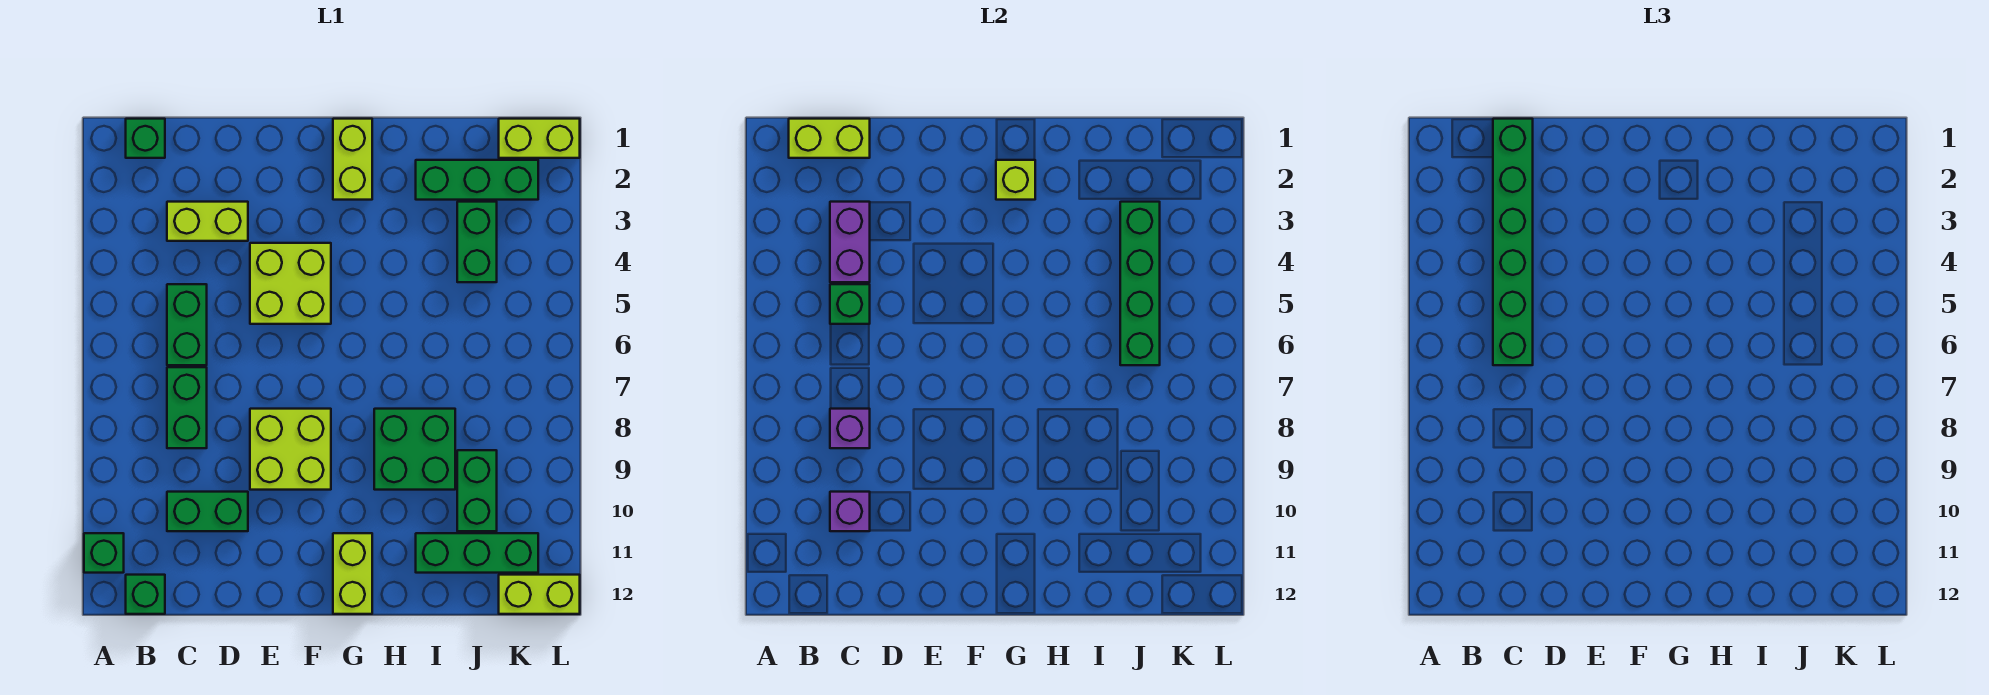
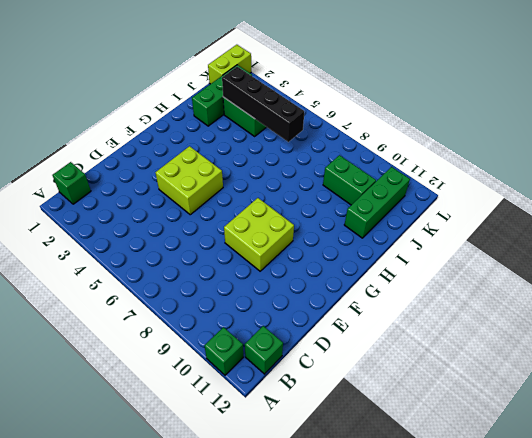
black brick J3:J6 level 2 -> green brick J3:J6 level 2
none -> lime brick C3:D3 level 1
none -> green brick C5:C6 level 1
none -> green brick C7:C8 level 1

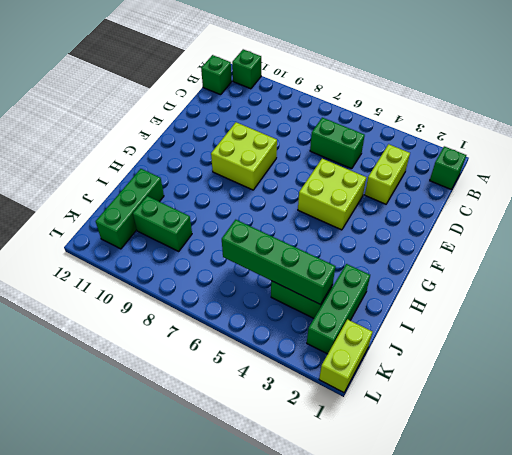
none -> green brick C7:C8 level 1
none -> green brick C10:D10 level 1
none -> lime brick G1:G2 level 1

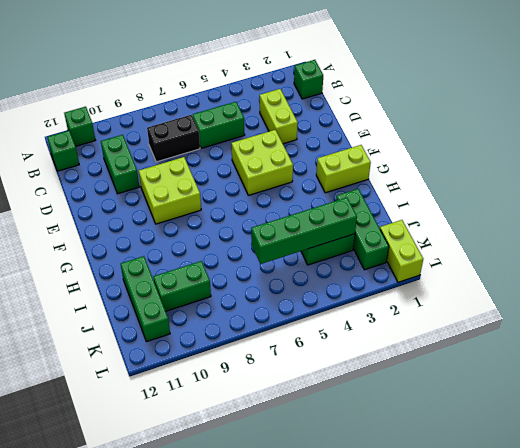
black brick C7:C8 level 1 -> green brick C7:C8 level 1
none -> lime brick G11:G12 level 1
none -> green brick H8:I9 level 1
none -> lime brick K12:L12 level 1

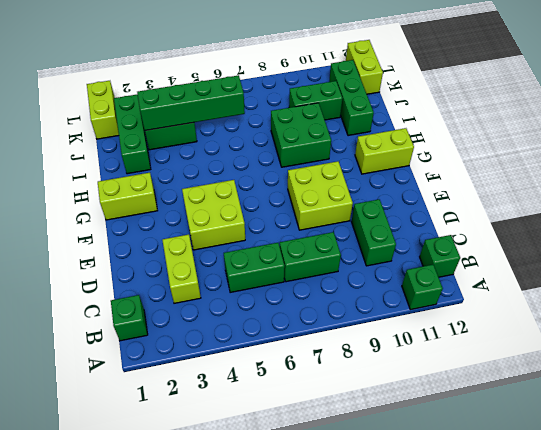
none -> lime brick B1:C1 level 2
none -> purple brick C3:C4 level 2
none -> green brick C5 level 2

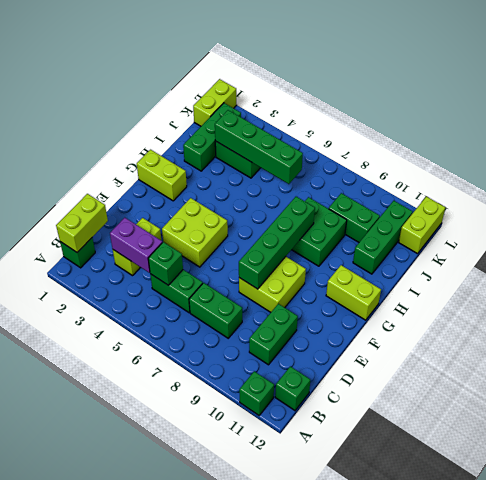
green brick E8:H8 level 2 -> none
none -> purple brick C8 level 2
none -> purple brick C10 level 2
none -> lime brick G2 level 2

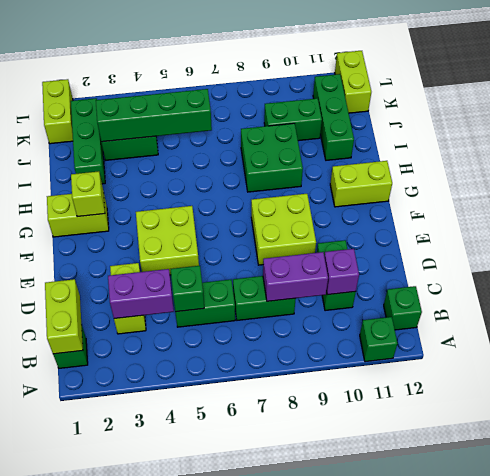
purple brick C8:C9 level 2 -> purple brick C8 level 2
none -> green brick C1:C6 level 3

